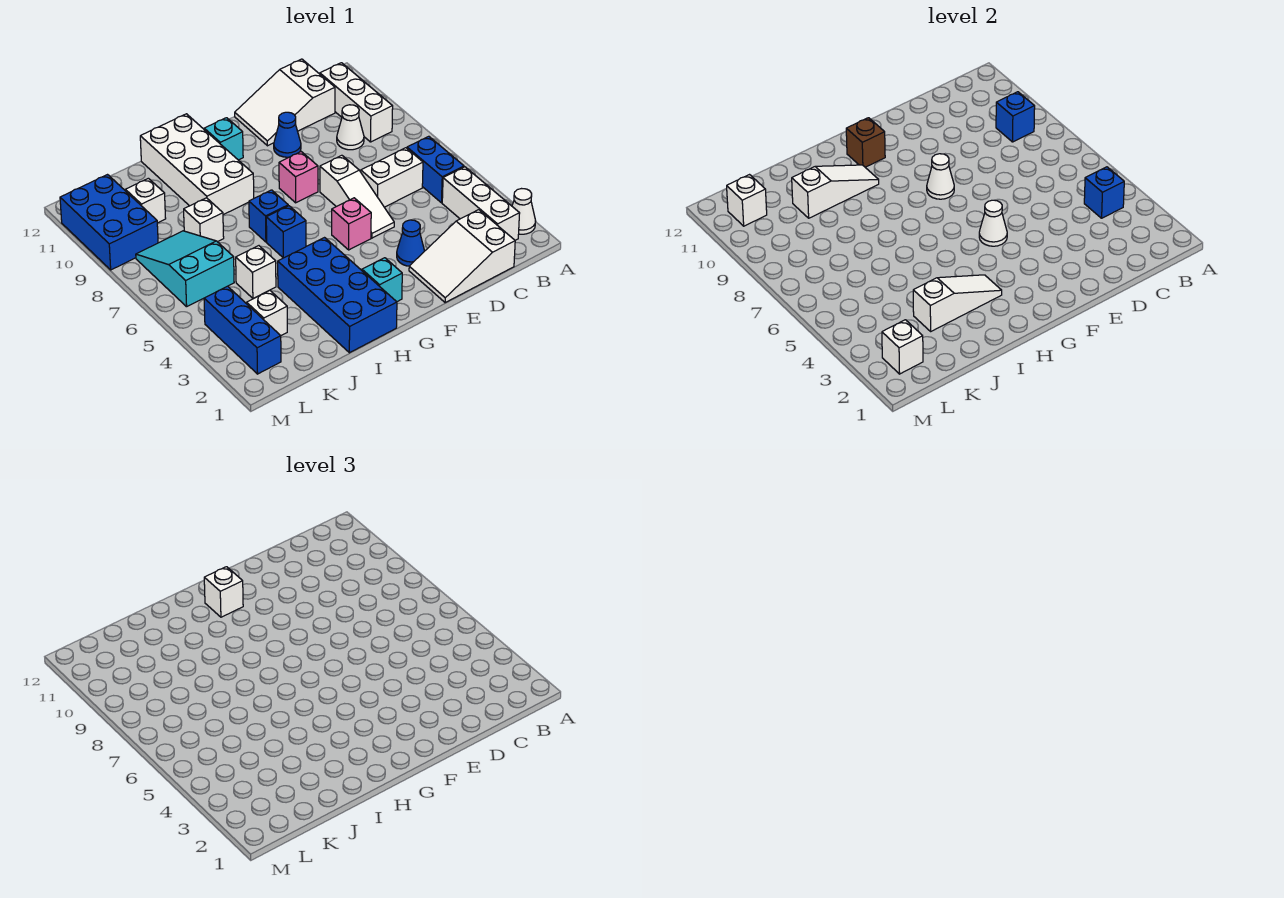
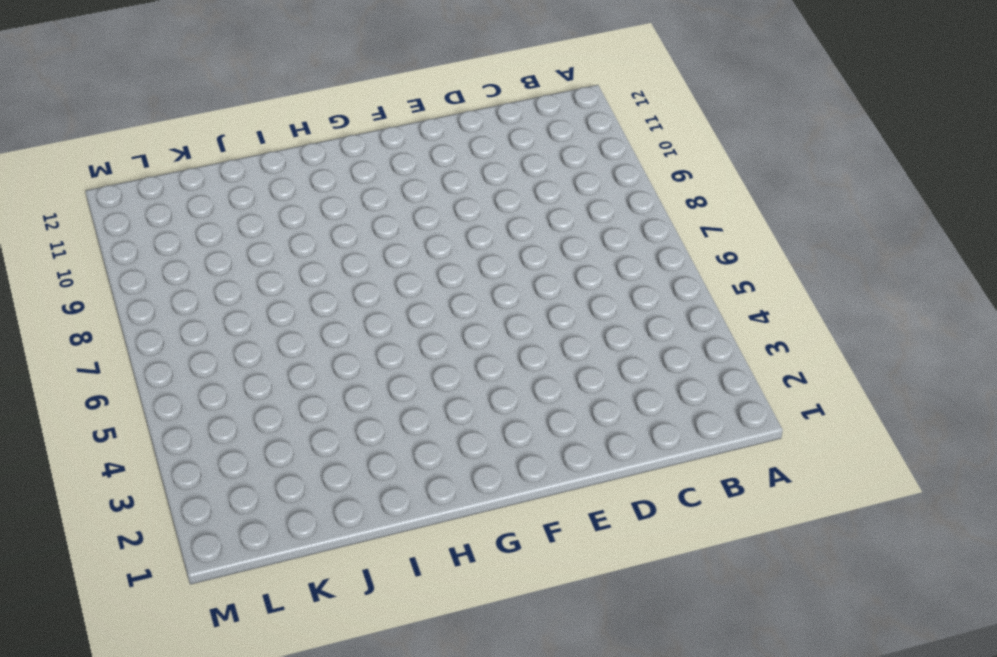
none -> white cone A2 level 1
none -> white brick B2:B4 level 1
none -> blue brick B5:B6 level 1
none -> white brick B9:B11 level 1

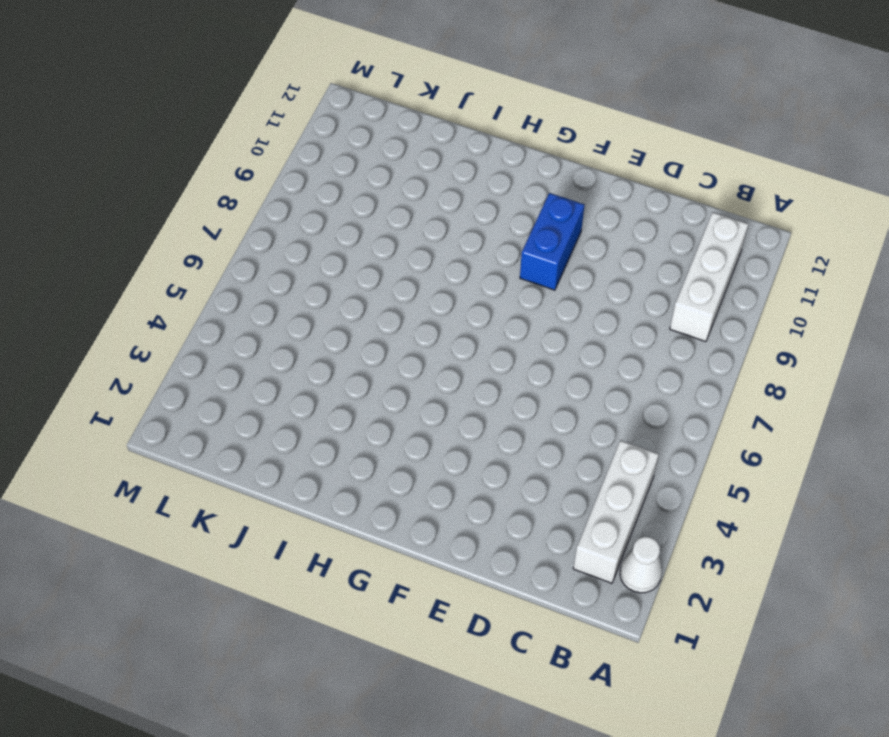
blue brick F9:F10 level 1 -> blue brick B5:B6 level 1
none -> white slope C1:E2 level 1 top C
none -> white brick C6:D6 level 1
none -> white cone C9 level 1
none -> white slope C11:E12 level 1 top C

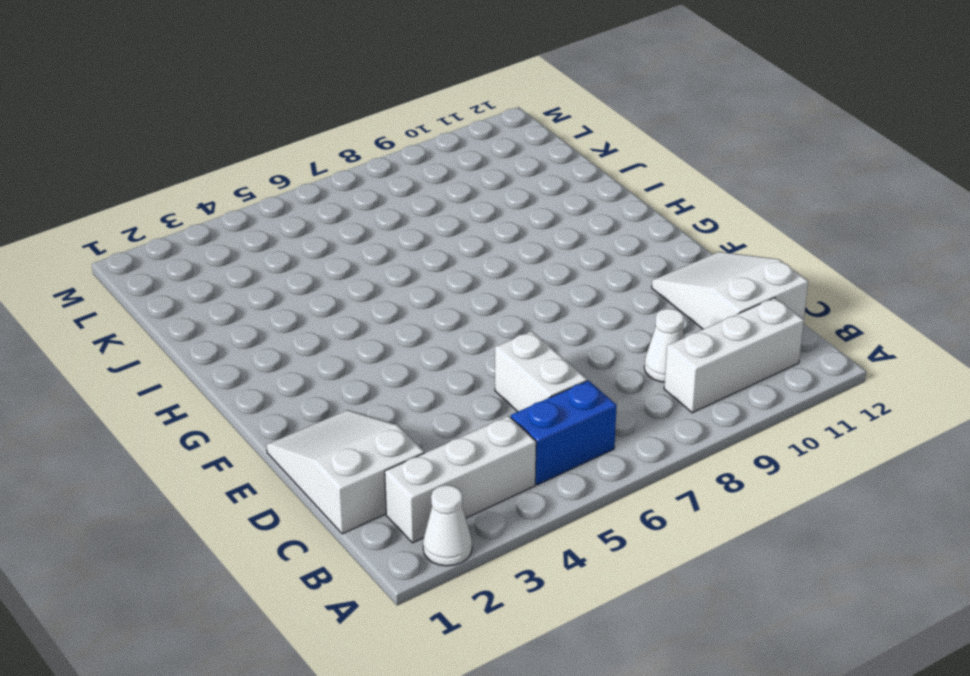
none -> blue cone E3 level 1
none -> white slope E5:E7 level 1 top 7
none -> blue cone E10 level 1
none -> pink brick F5 level 1

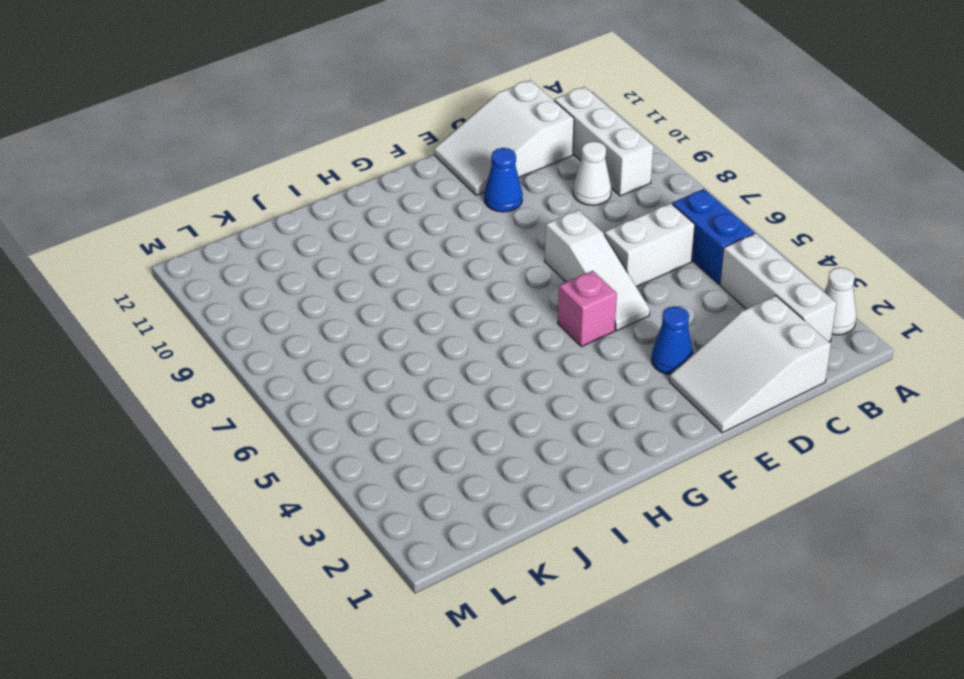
none -> pink brick F8 level 1
none -> cyan brick G2 level 1
none -> cyan brick G11 level 1
none -> blue brick H1:I4 level 1

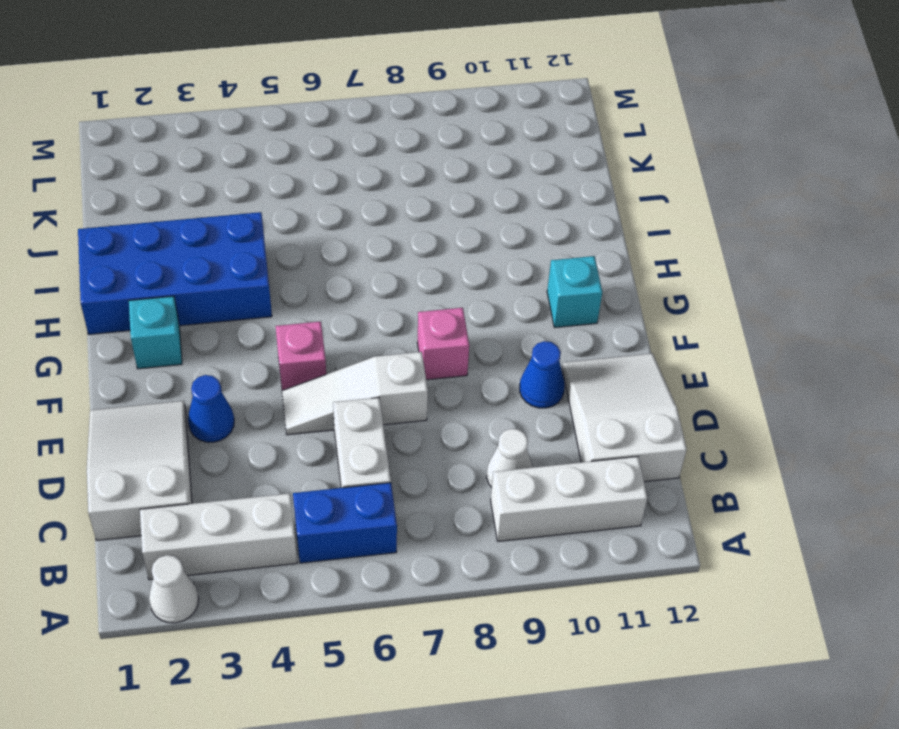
none -> blue brick H6 level 1
none -> blue brick H7 level 1
none -> white brick H9:I12 level 1
none -> white brick J5 level 1

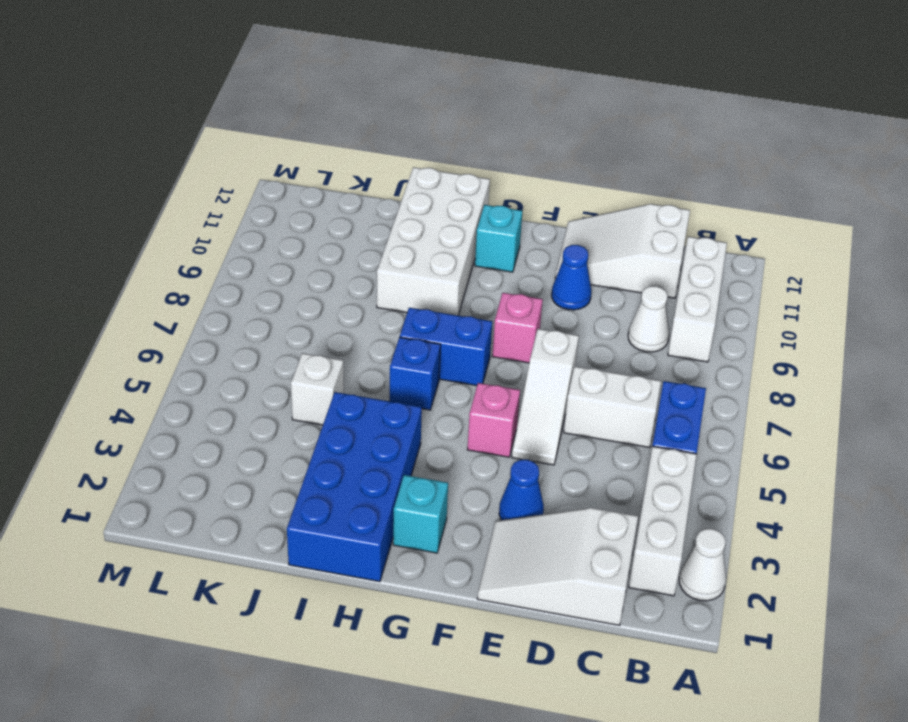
blue brick G7:H7 level 1 -> blue brick H7 level 1
none -> white brick J8 level 1
none -> white brick K3 level 1
none -> cyan slope K6:L8 level 1 top 6
none -> white brick K10 level 1

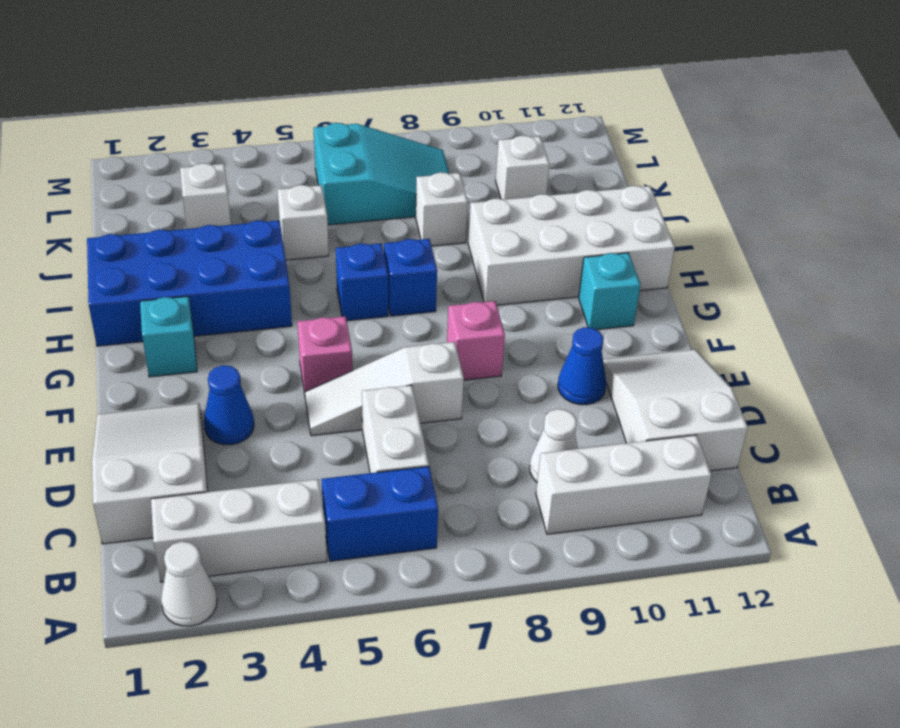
none -> blue brick L2:L4 level 1
none -> blue brick L9:M11 level 1
none -> blue brick B4 level 2
none -> blue brick B9 level 2

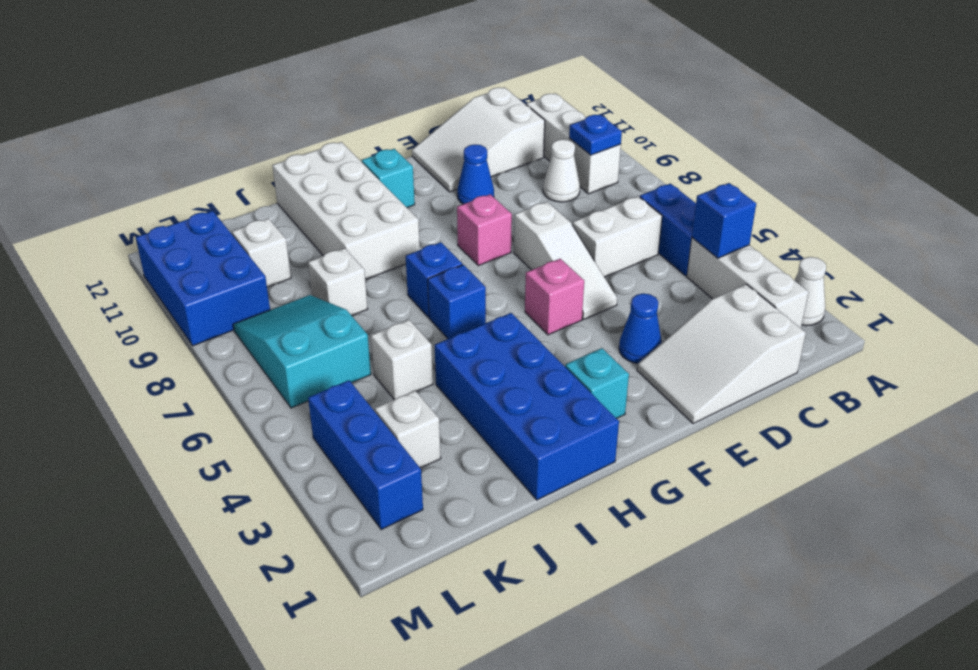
blue plate B9 level 2 -> blue brick B9 level 2
none -> white cone F5 level 2
none -> white cone F8 level 2
none -> brown brick G11 level 2
none -> white slope H3:J3 level 2 top J

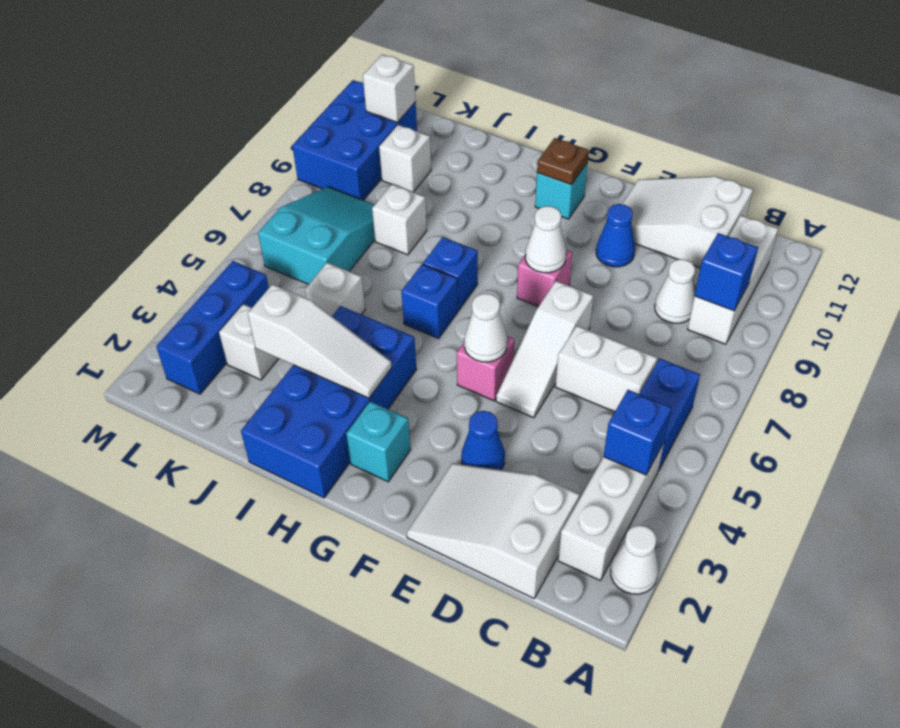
brown plate G11 level 2 -> brown brick G11 level 2
none -> white brick H9:I12 level 1
none -> white slope H10:J10 level 2 top J
none -> white brick L2 level 2
none -> white brick G11 level 3

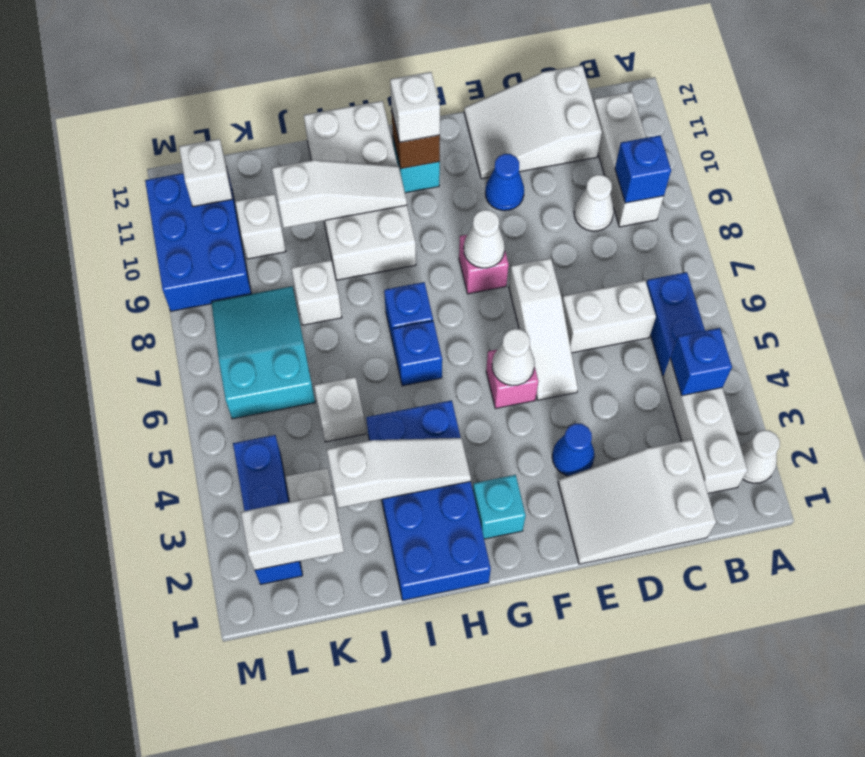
white brick K2:L2 level 2 -> white brick L2 level 2

